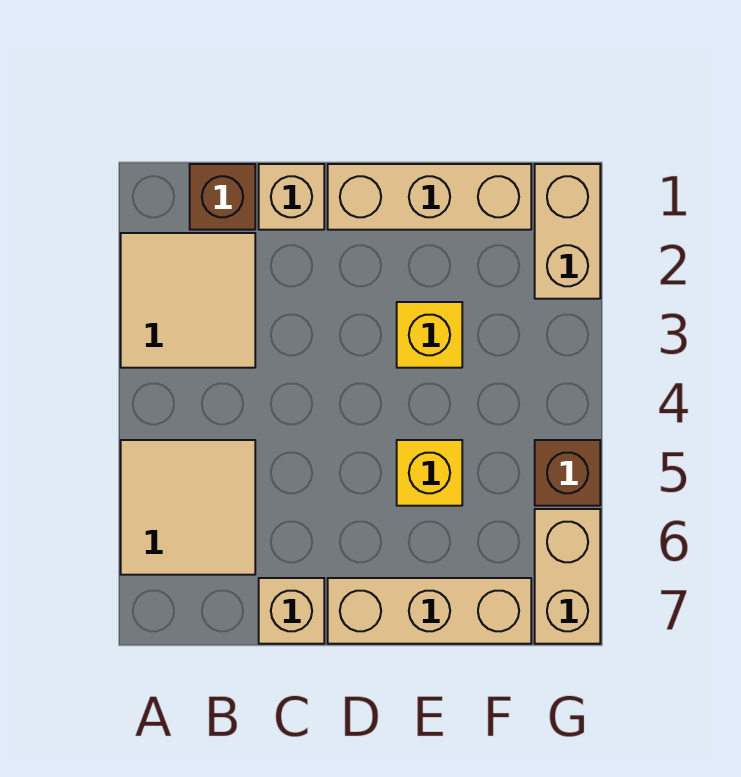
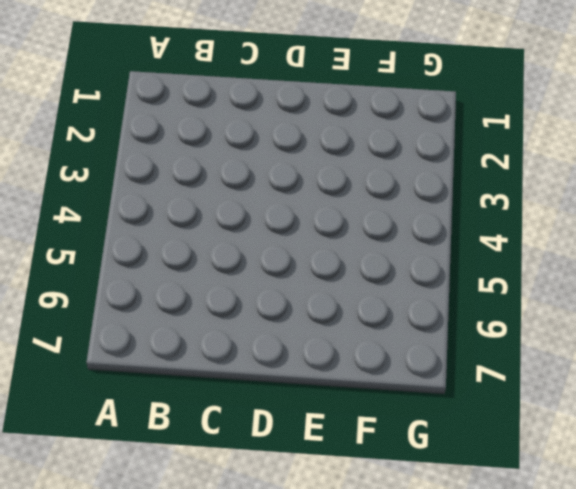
none -> tan tile A2:B3 level 1
none -> tan tile A5:B6 level 1
none -> brown brick B1 level 1

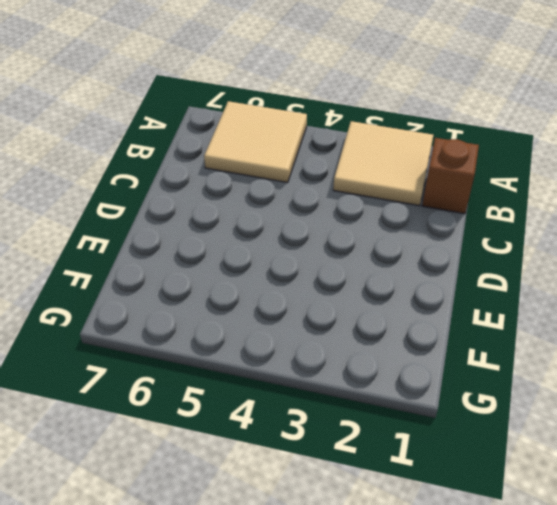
none -> tan brick C1 level 1
none -> tan brick C7 level 1
none -> tan brick D1:F1 level 1

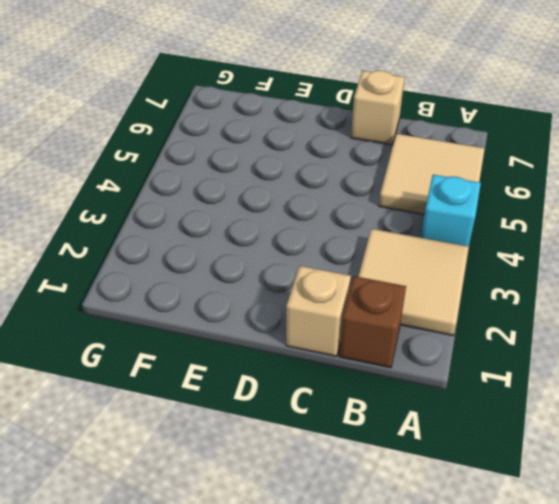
cyan brick A4 level 1 -> none
none -> tan brick D1:F1 level 1
none -> tan brick D7:F7 level 1
none -> yellow brick E3 level 1

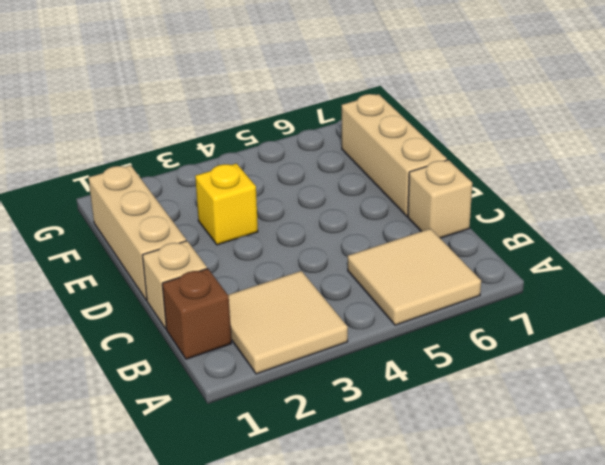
none -> yellow brick E5 level 1
none -> tan brick G1:G2 level 1
none -> brown brick G5 level 1

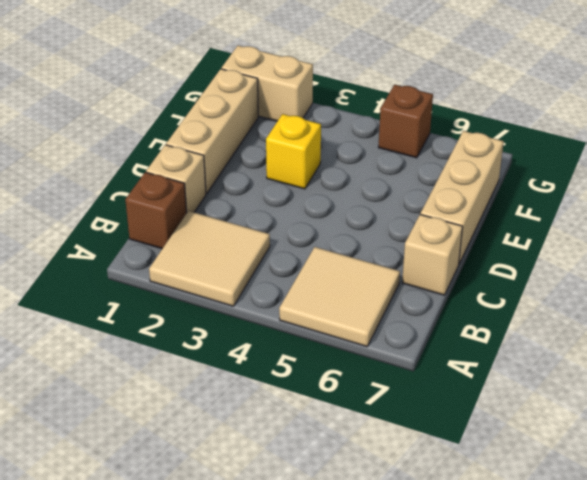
none -> yellow brick E5 level 1
none -> tan brick G6:G7 level 1

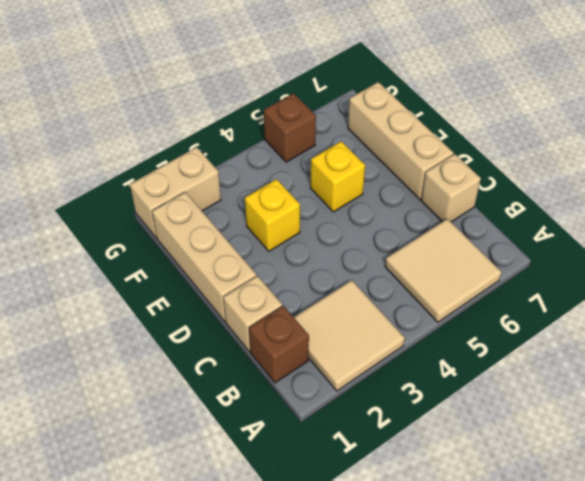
none -> tan brick G6:G7 level 1

